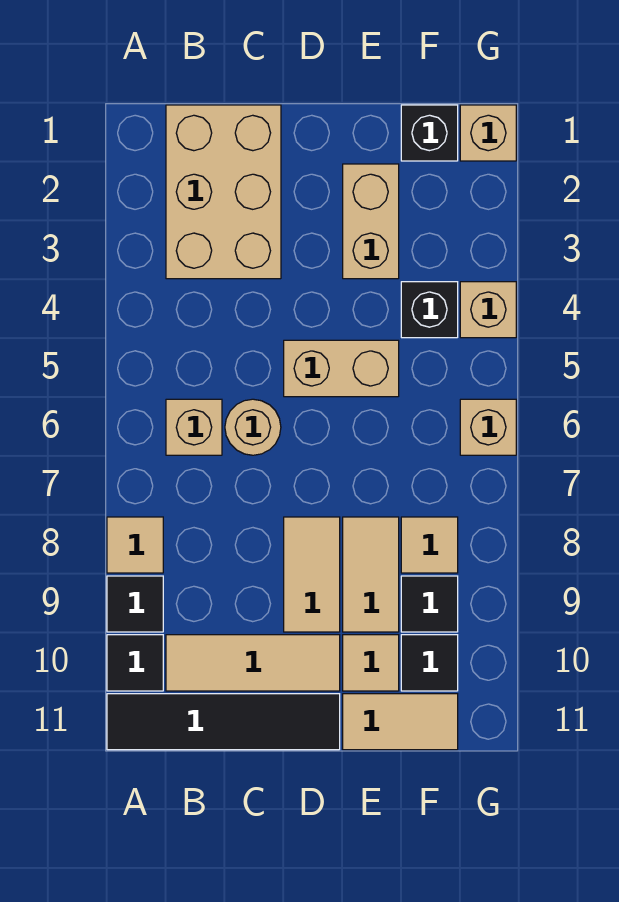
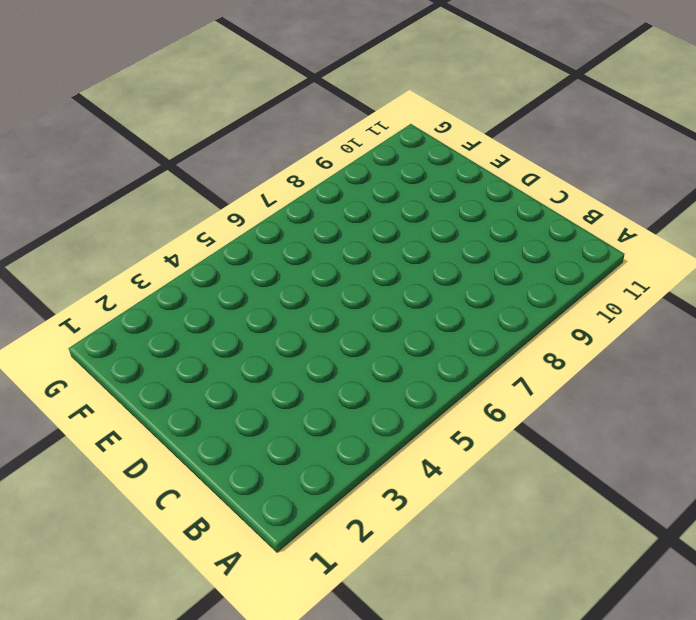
none -> tan tile A8 level 1
none -> black tile A9 level 1
none -> black tile A10 level 1

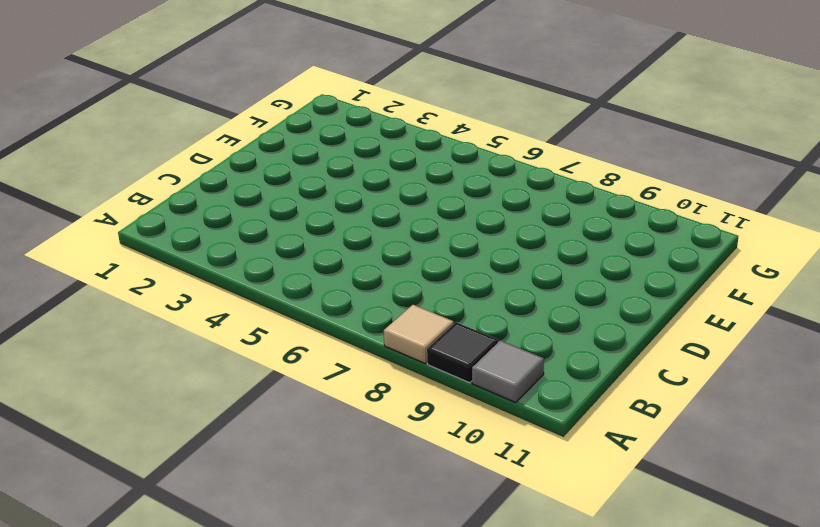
grey tile A10 level 1 -> black tile A10 level 1
none -> black tile A11:D11 level 1
none -> tan brick B1:C3 level 1
none -> tan brick B6 level 1

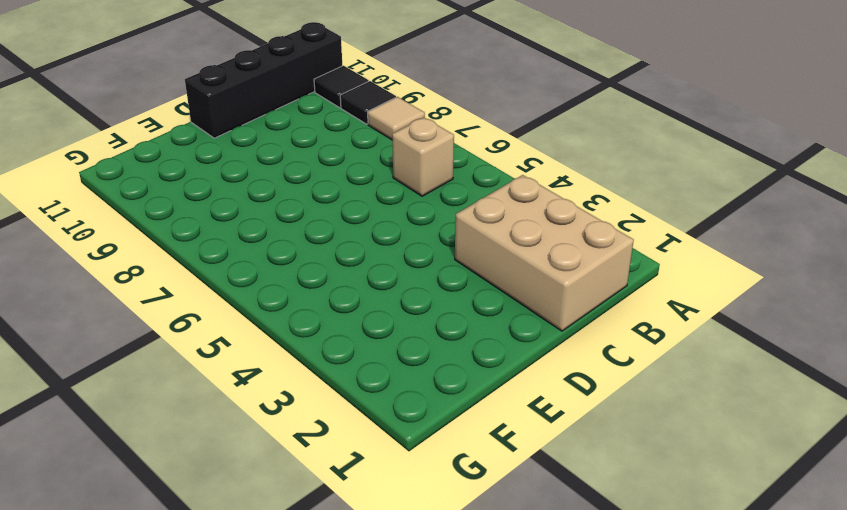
black brick A11:D11 level 1 -> black tile A11:D11 level 1
none -> tan tile B10:D10 level 1
none -> tan round brick C6 level 1
none -> tan brick D5:E5 level 1

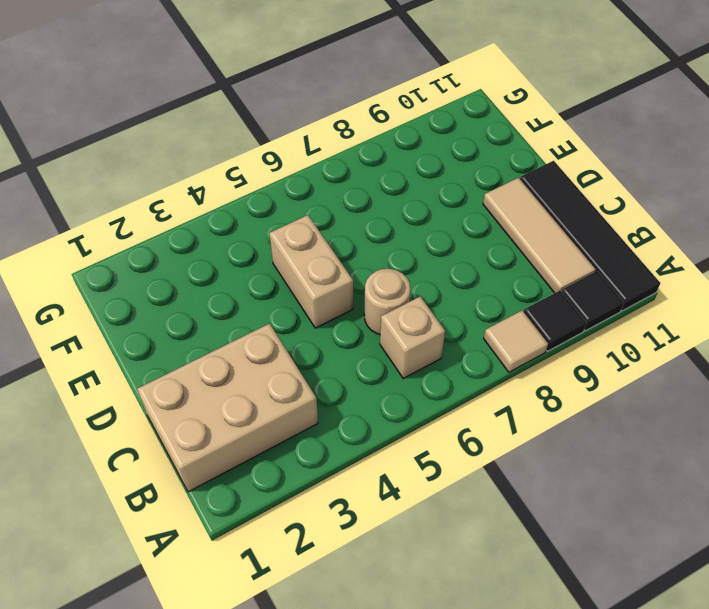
none -> tan tile D8:D9 level 1
none -> tan brick E2:E3 level 1
none -> tan tile E8:E9 level 1

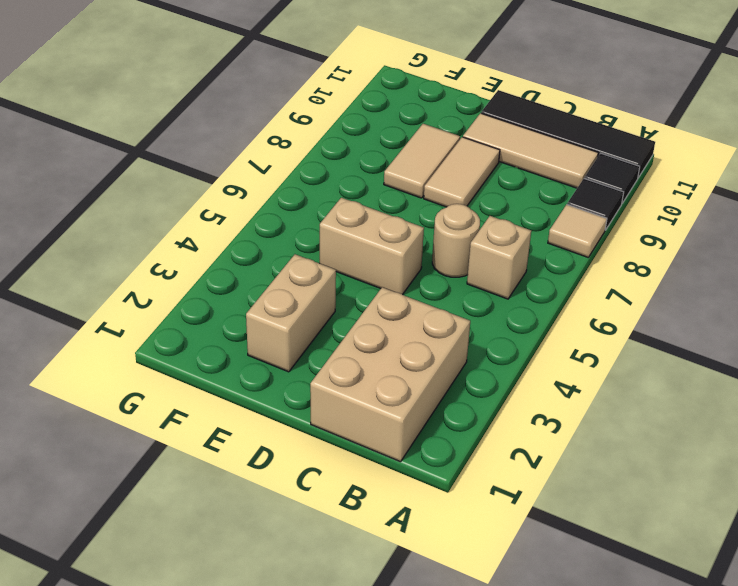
none -> tan tile E10 level 1
none -> tan tile E11:F11 level 1
none -> black brick F1 level 1

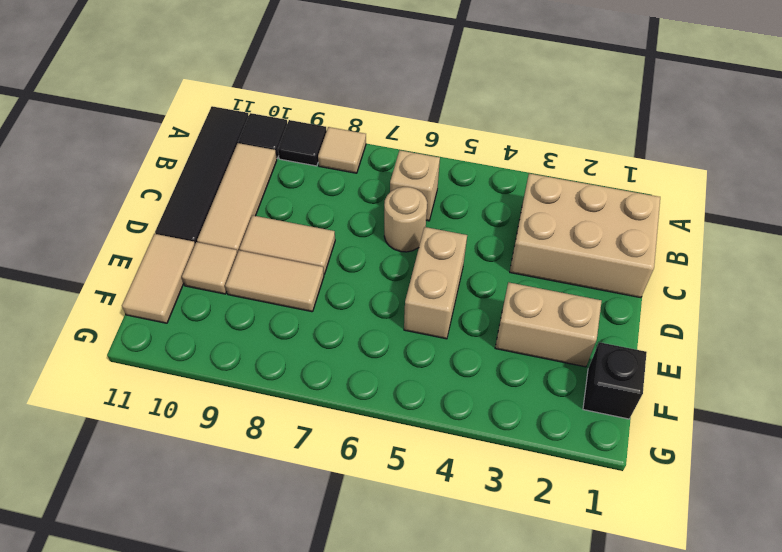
none -> black brick F4 level 1
none -> tan tile F8 level 1
none -> black tile F9 level 1

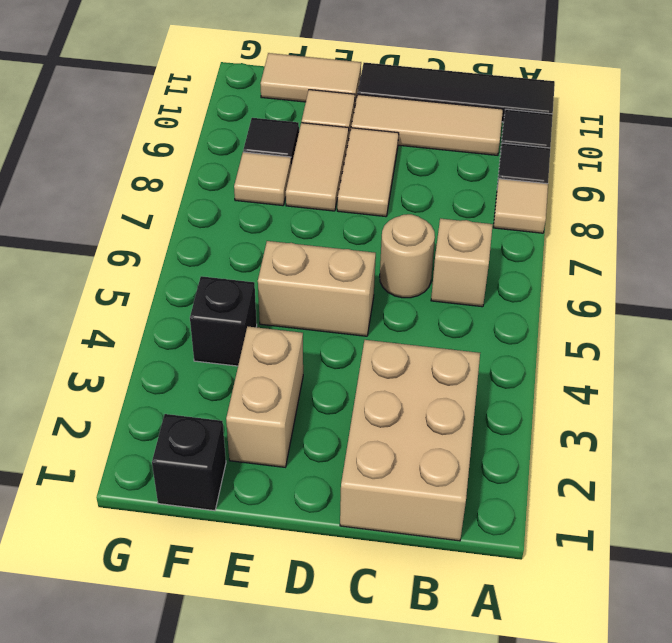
none -> black tile F10 level 1
none -> tan brick G1 level 1
none -> tan brick G4 level 1

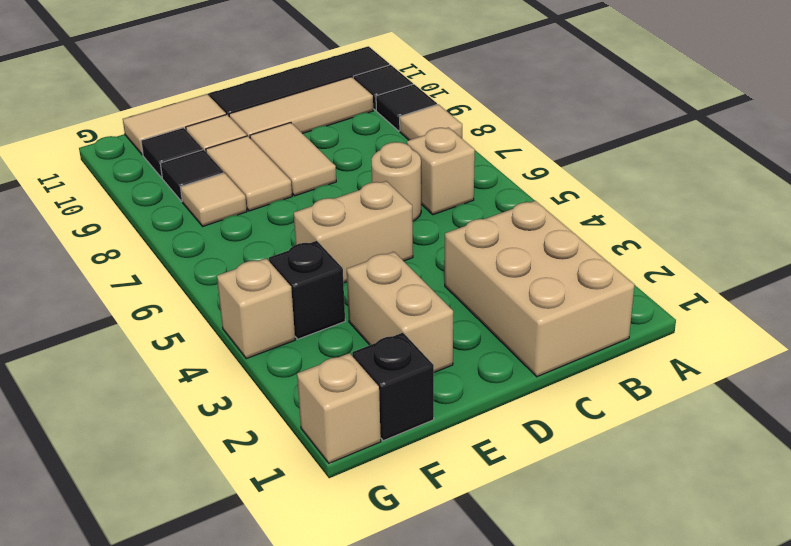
none -> tan brick G6 level 1

